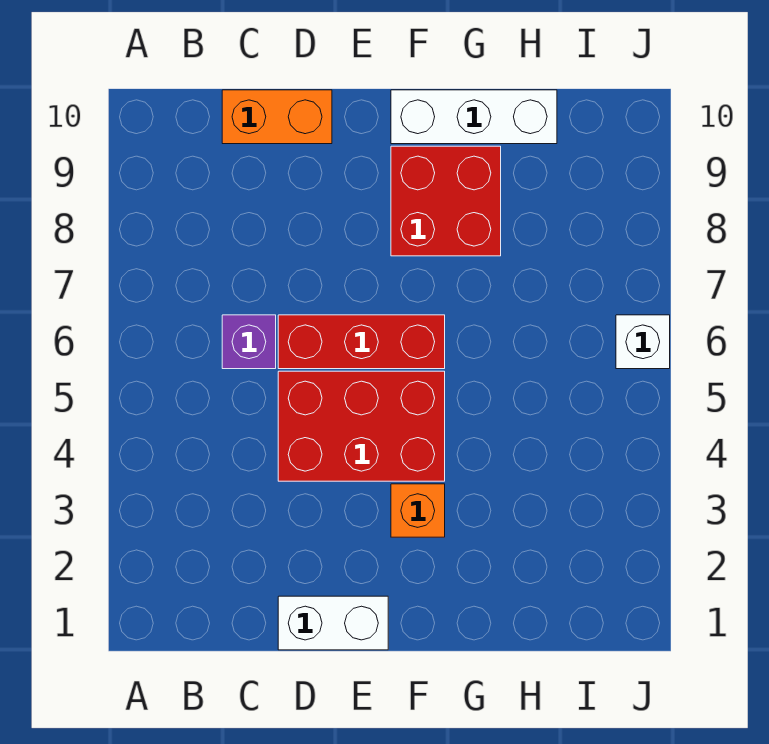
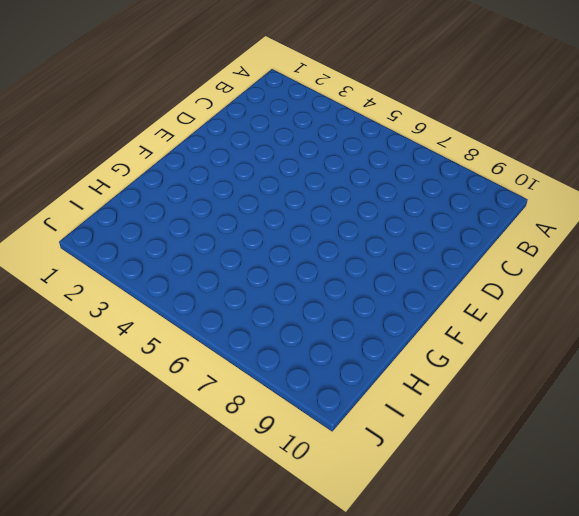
none -> purple brick C6 level 1
none -> orange brick C10:D10 level 1

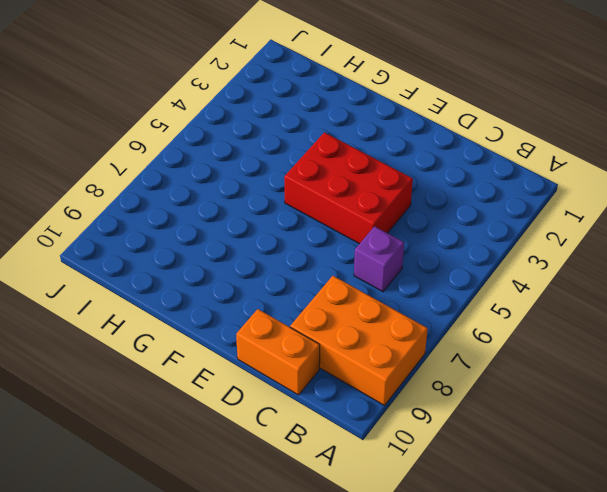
orange brick A8:C9 level 1 -> none
none -> white brick D1:E1 level 1
none -> red brick D6:F6 level 1

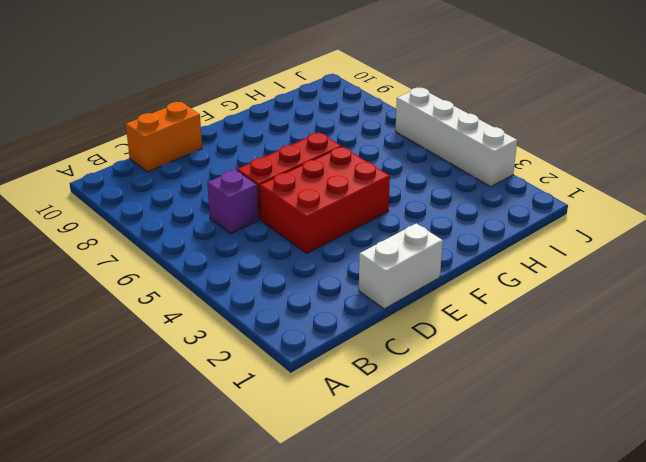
white brick J3:J6 level 1 -> white brick J6 level 1
none -> orange brick F3 level 1
none -> red brick F8:G9 level 1

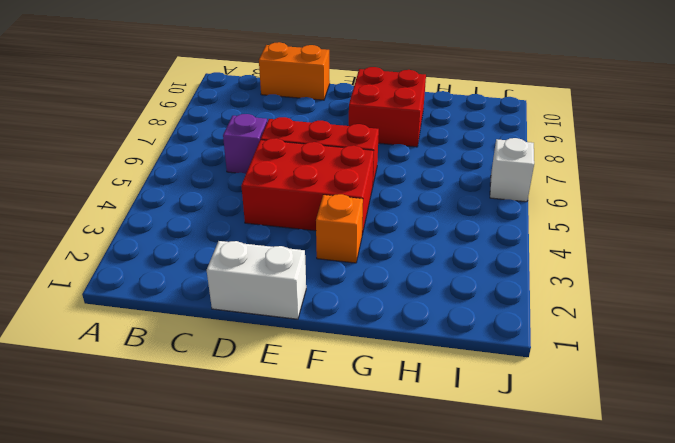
none -> white brick F10:H10 level 1

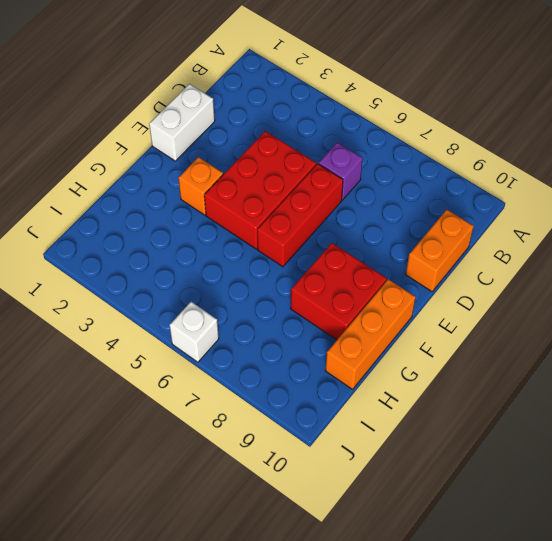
orange brick F10:H10 level 1 -> white brick F10:H10 level 1

